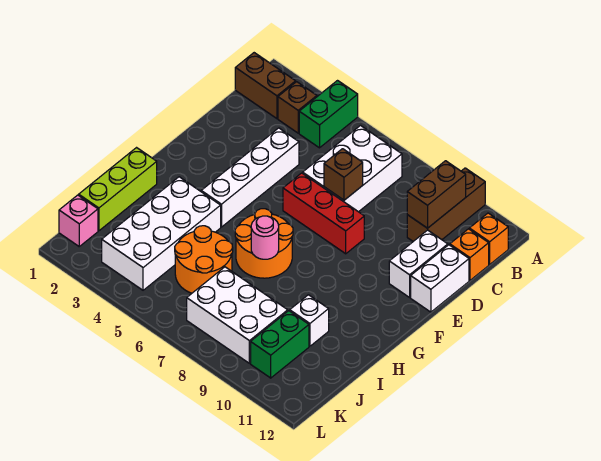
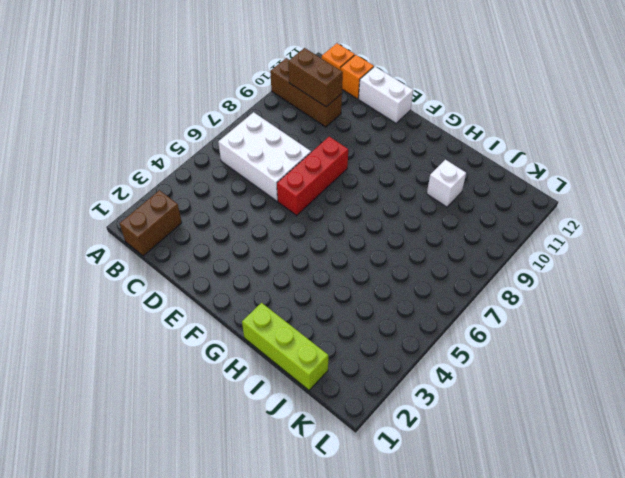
none -> green brick A4:B4 level 1
none -> brown brick B3 level 1
none -> white brick D4:G4 level 1

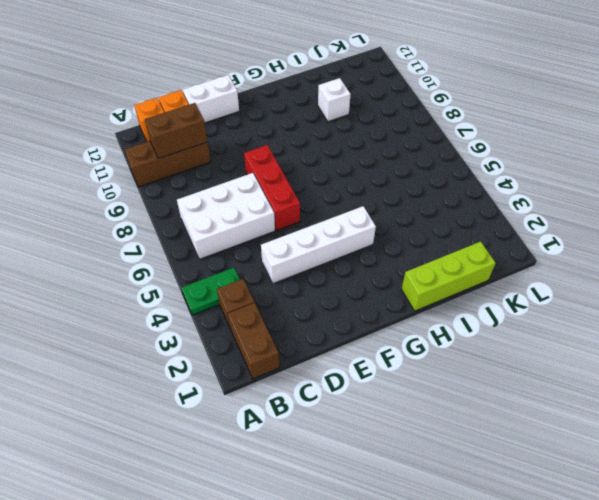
green plate A4:B4 level 1 -> green brick A4:B4 level 1
none -> white brick D11:E11 level 1
none -> orange round brick G6:H7 level 1
none -> white brick H3:K4 level 1

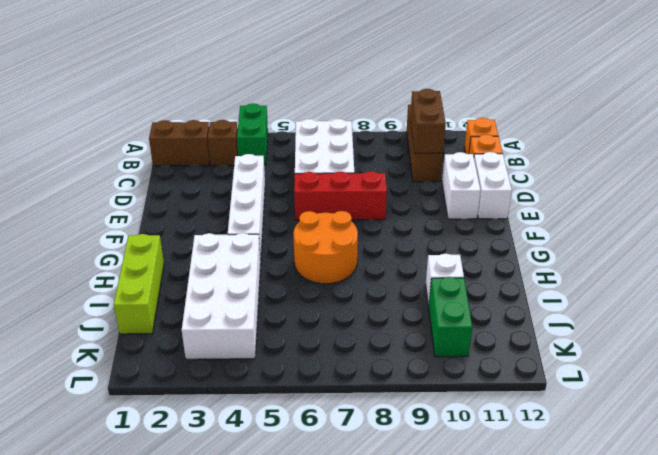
none -> orange round brick I5:J6 level 1
none -> white brick J7:K9 level 1
none -> pink brick K1 level 1

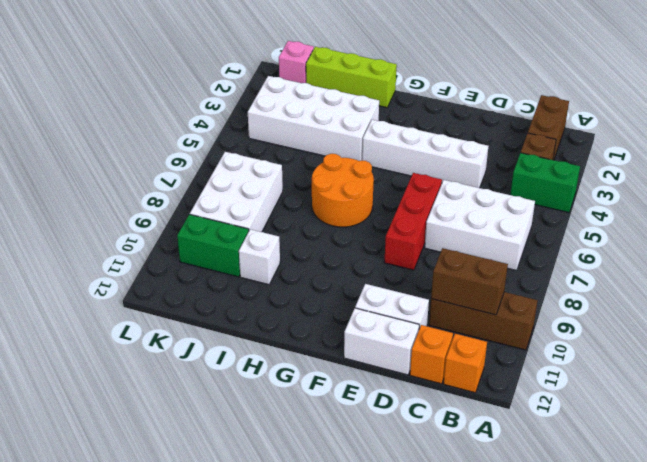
none -> orange round brick I5:J6 level 1
none -> brown brick D7 level 2
none -> pink round brick H7 level 2

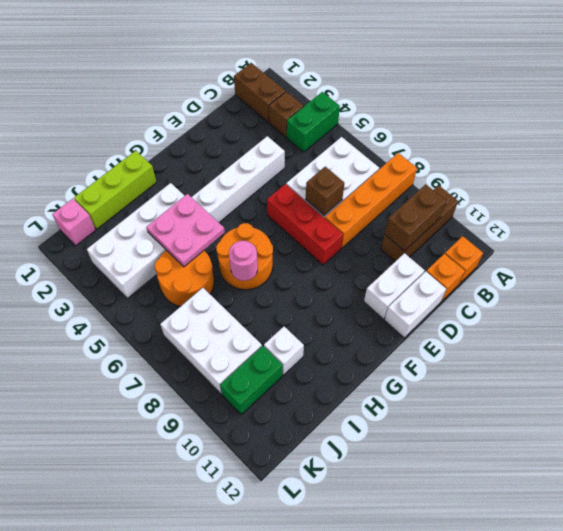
orange brick A8:D8 level 1 -> none
pink plate H4:I5 level 2 -> none

